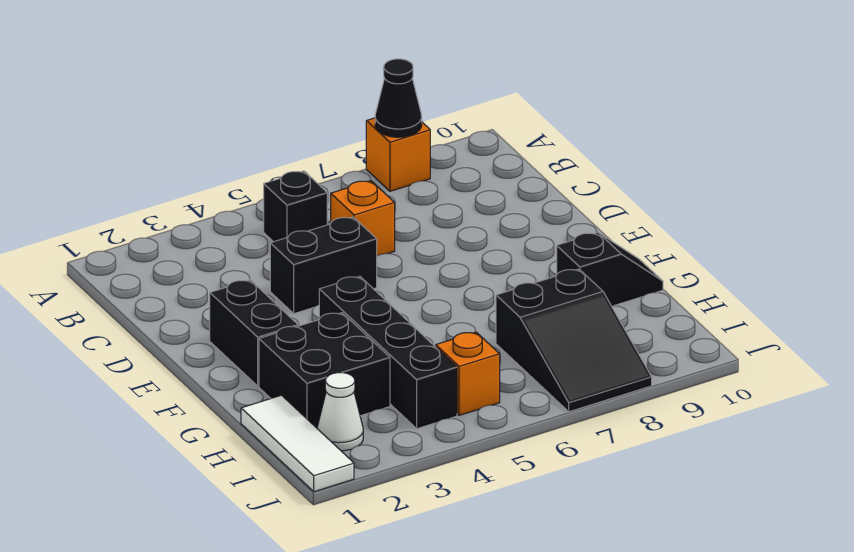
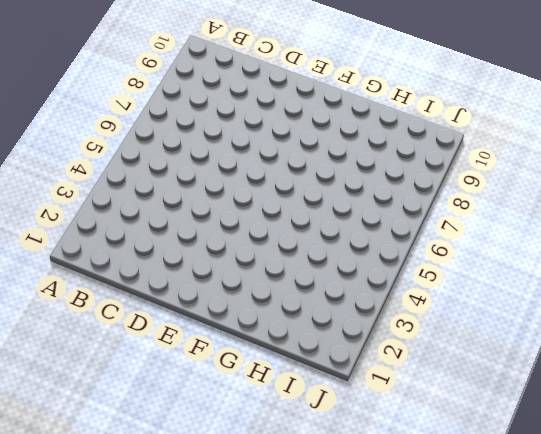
none -> orange brick A8 level 1
none -> black brick B5 level 1
none -> orange brick C6 level 1

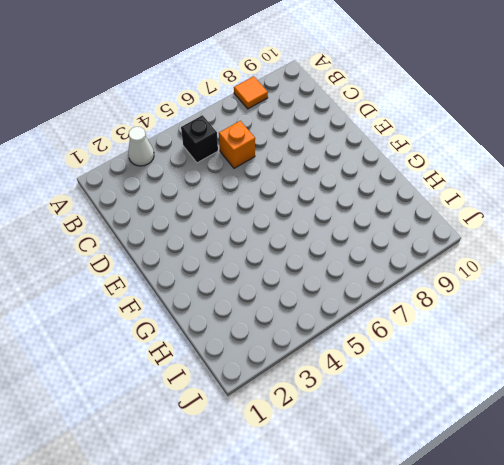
white cone A3 level 1 -> white cone I2 level 1
orange tile A8 level 1 -> orange brick A8 level 1
none -> black brick D4:D5 level 1
none -> black brick E2:F2 level 1
none -> black brick F4:I4 level 1

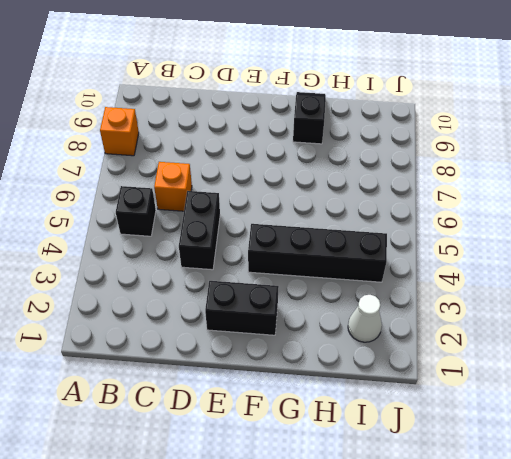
none -> black brick G2:H3 level 1
none -> white tile H1:J1 level 1
none -> black slope H7:J8 level 1 top H

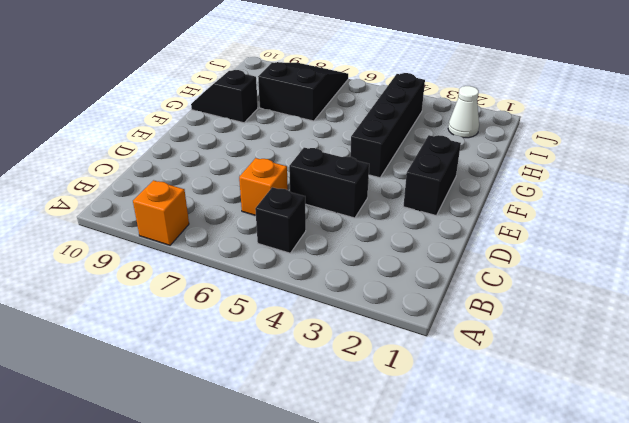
none -> black brick G2:H3 level 1
none -> white tile H1:J1 level 1
none -> orange brick I5 level 1

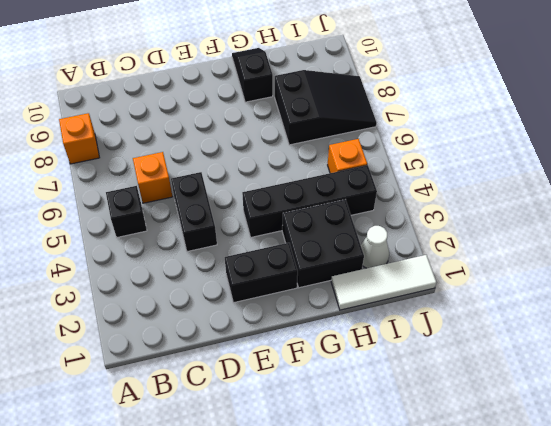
none -> black cone A8 level 2

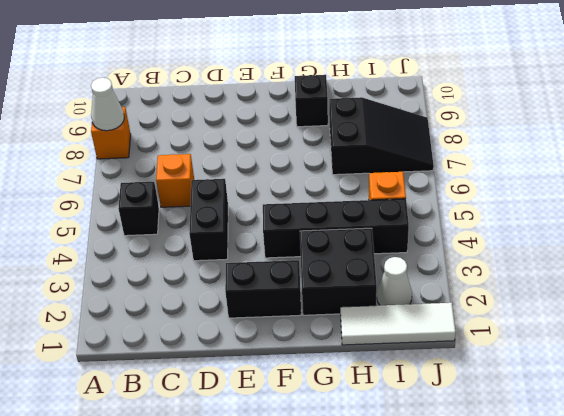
white cone A8 level 2 -> black cone A8 level 2

